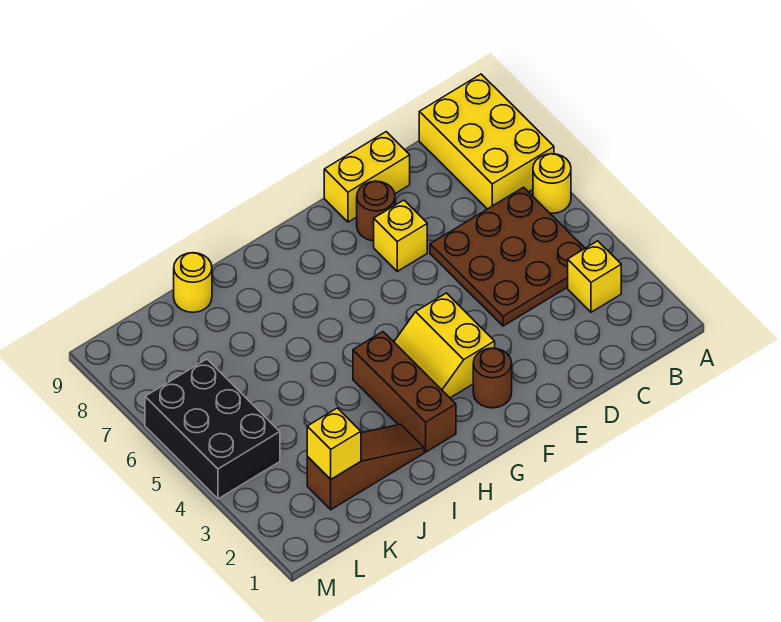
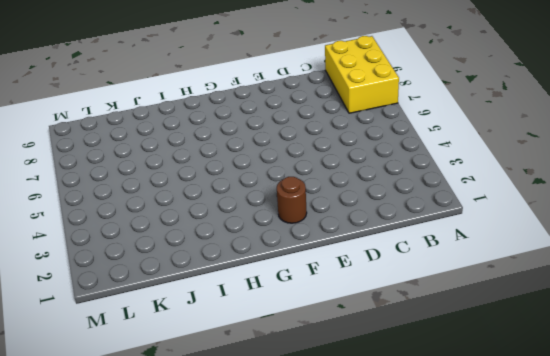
none -> yellow round brick A6 level 1
none -> yellow brick B3 level 1
none -> brown plate B4:D6 level 1

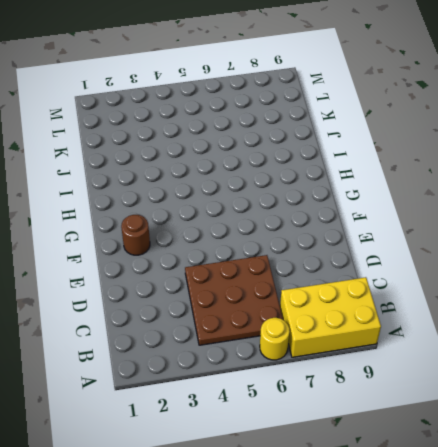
none -> yellow brick B3 level 1
none -> yellow brick D9:E9 level 1
none -> yellow brick E7 level 1

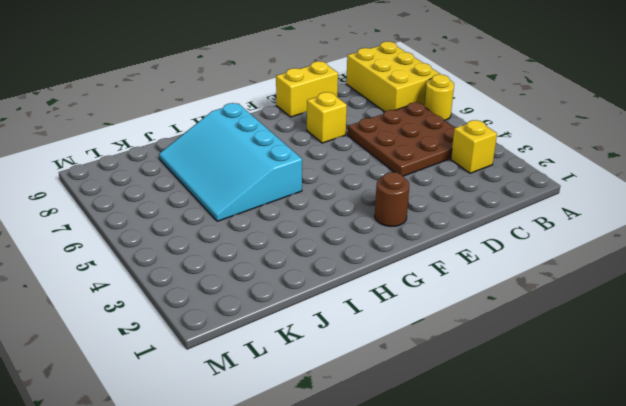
cyan slope H5:J8 level 1 top H -> none
none -> brown round brick E8 level 1
none -> yellow slope F3:G4 level 1 top F
none -> brown brick H2:H4 level 1

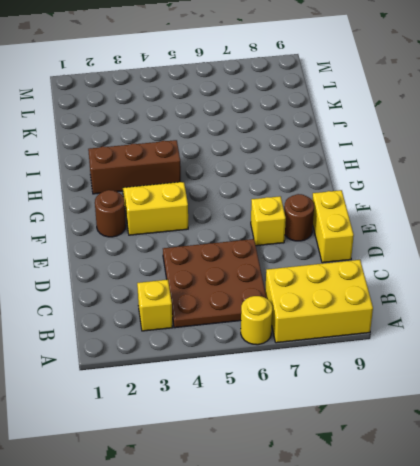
none -> brown slope I2:K2 level 1 top K
none -> yellow round brick J9 level 1
none -> black brick L4:M6 level 1

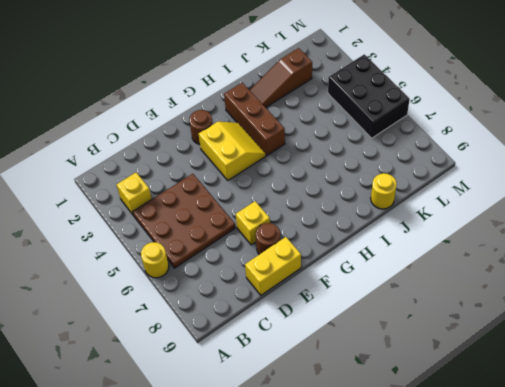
none -> yellow brick A7:B9 level 1
none -> yellow brick K2 level 2

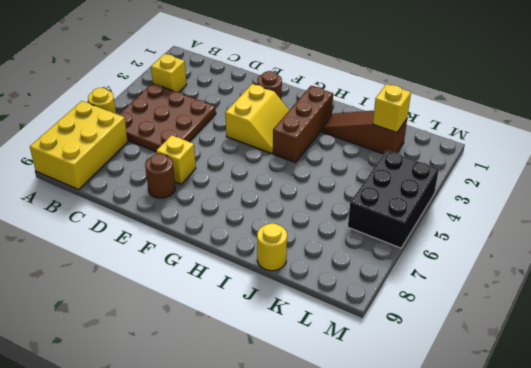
none -> yellow brick D9:E9 level 1

